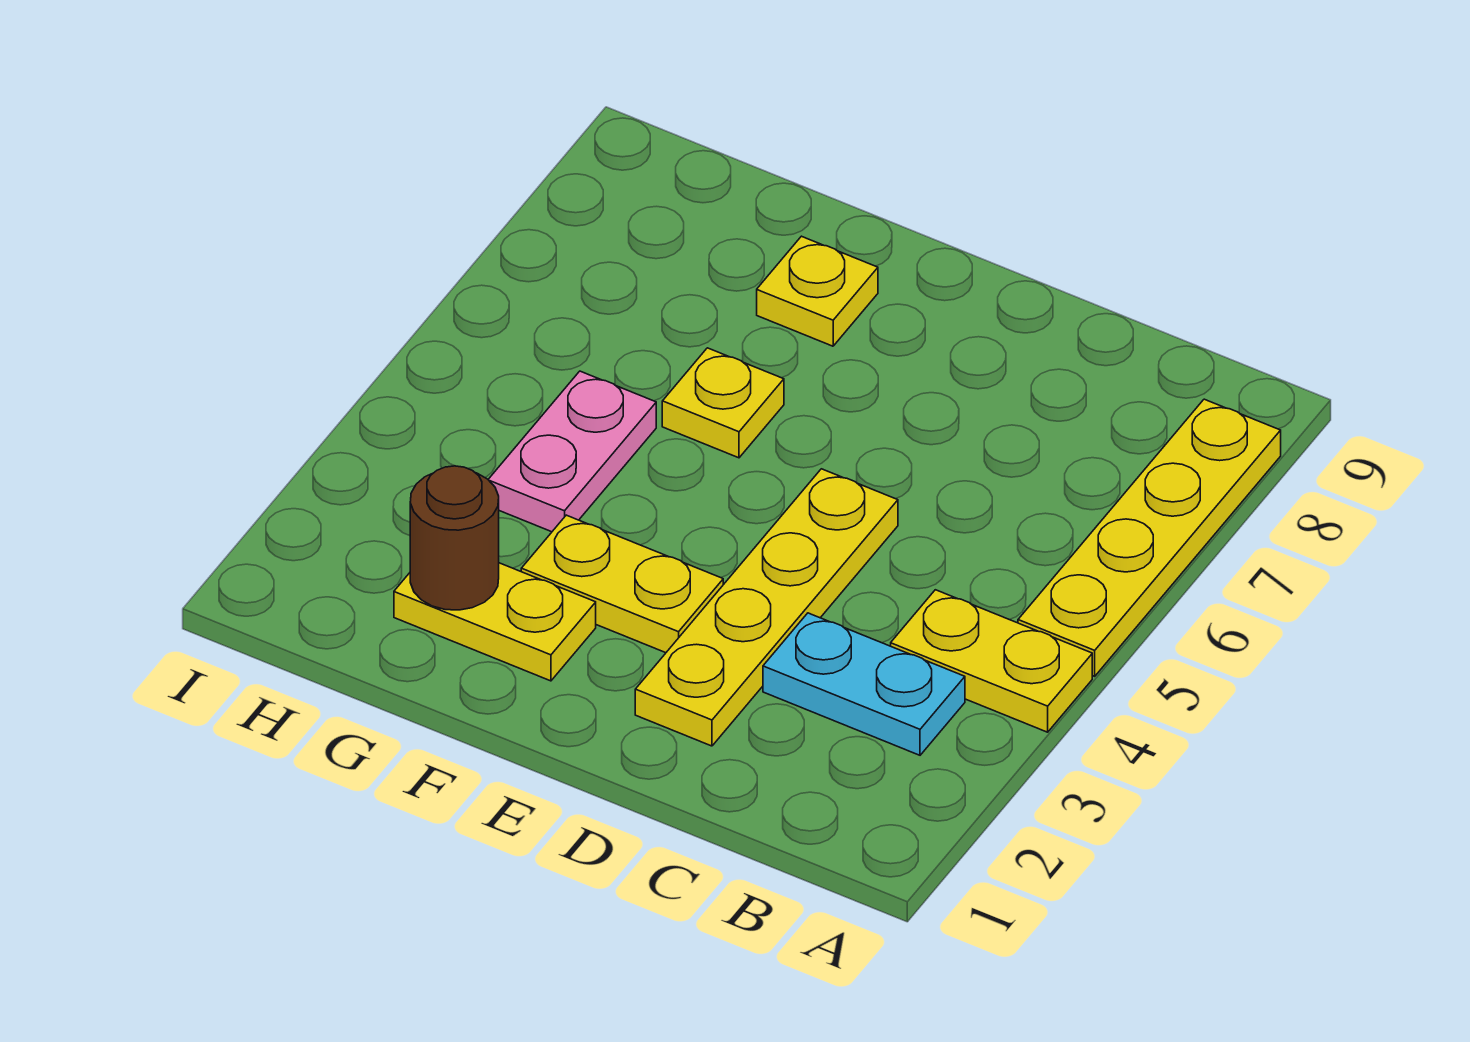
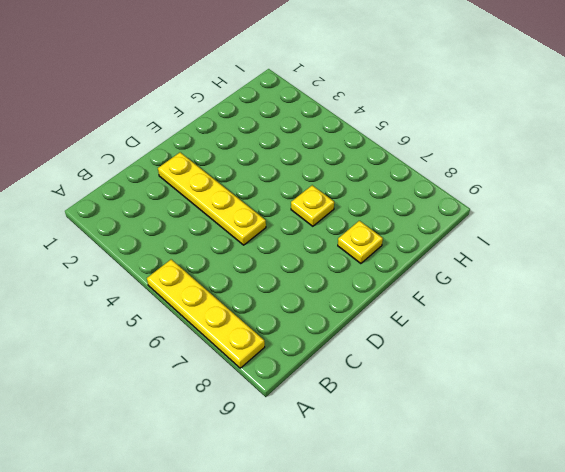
none -> yellow plate A4:B4 level 1
none -> cyan plate B3:C3 level 1

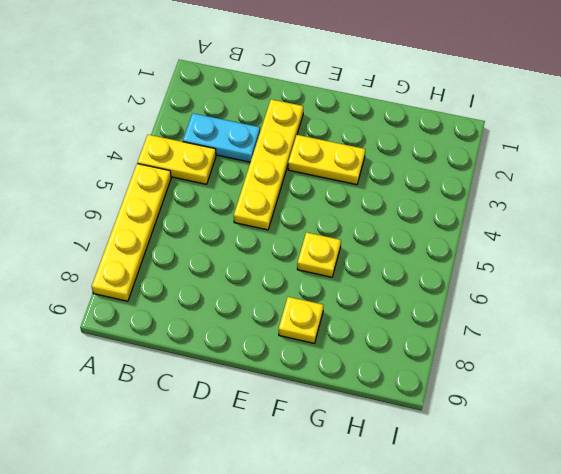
none -> yellow plate F2:G2 level 1
none -> pink plate G4:G5 level 1

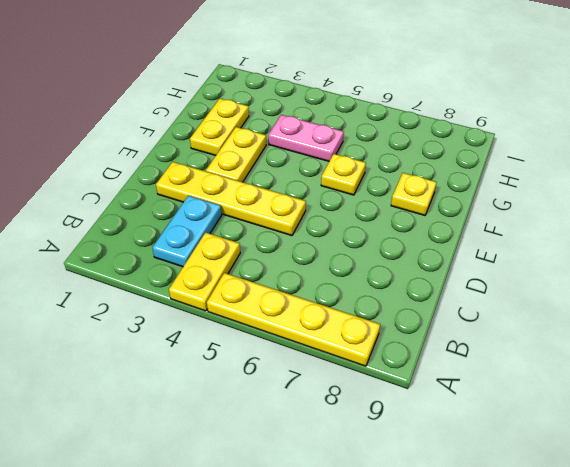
none -> brown round brick G2 level 2

